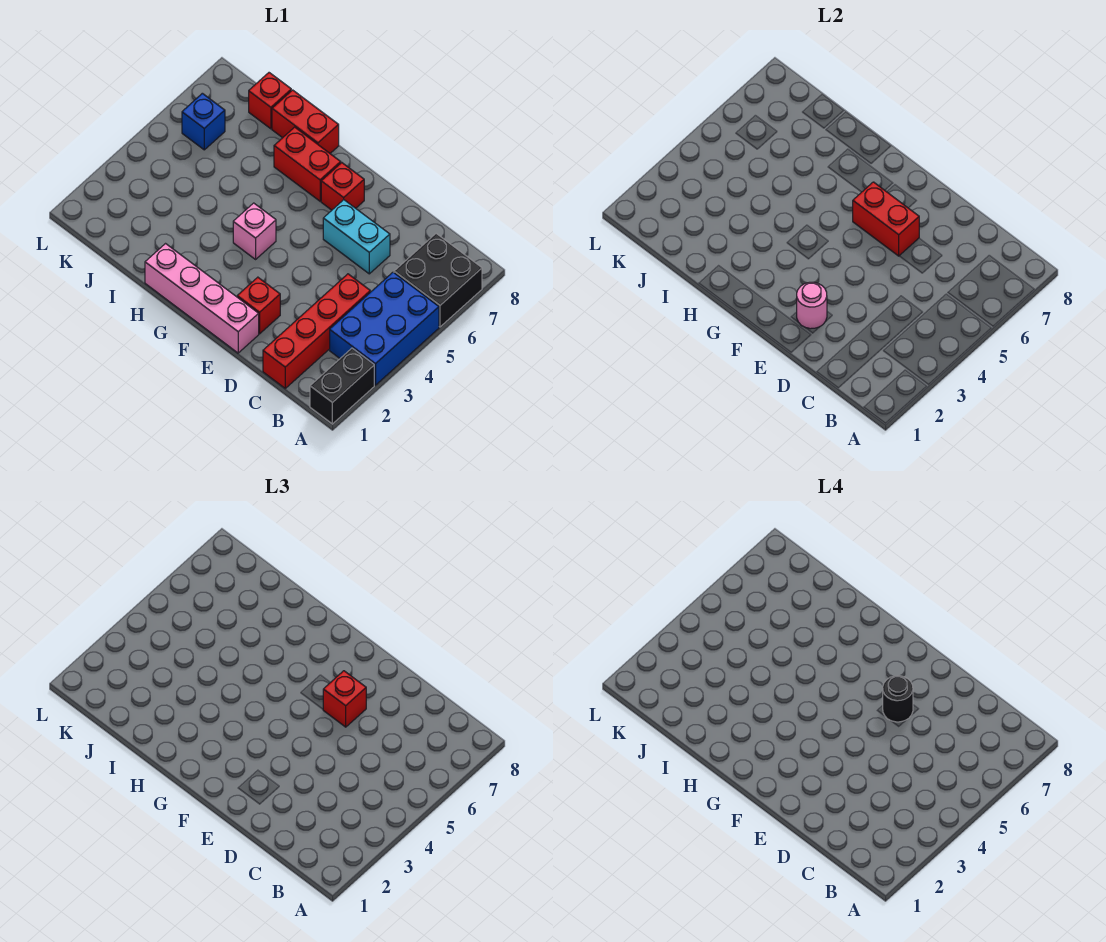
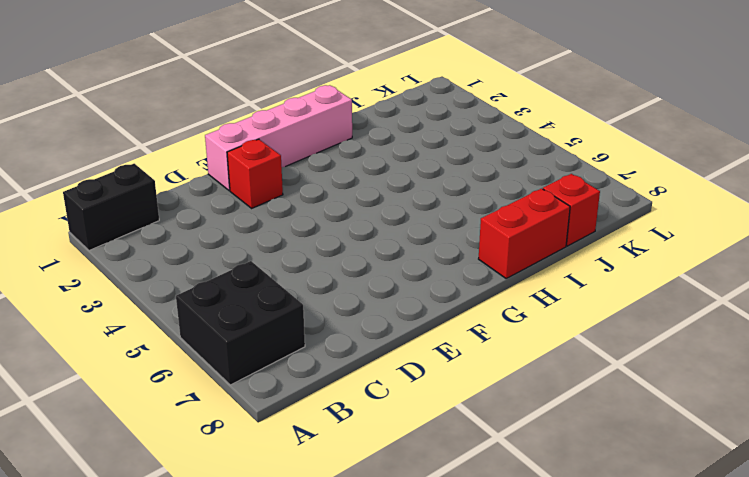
black brick A1:B1 level 1 -> black brick A1:A2 level 1
none -> blue brick A3:B5 level 1
none -> red brick C1:C4 level 1
none -> cyan brick D6:E6 level 1

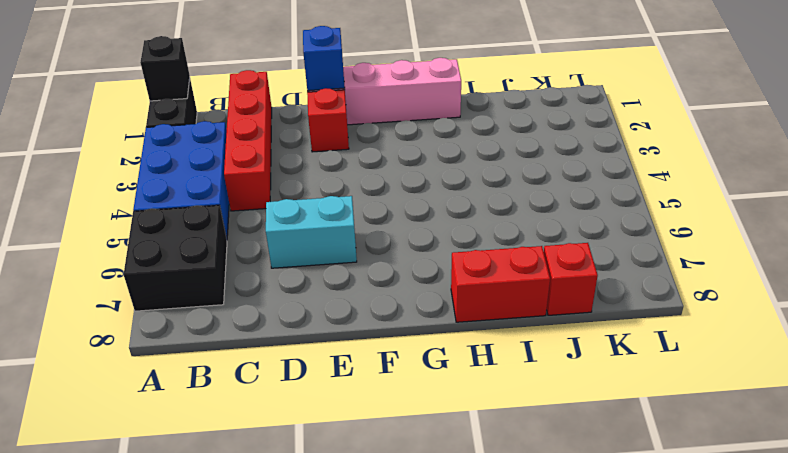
black brick A1 level 2 -> none
blue brick E1 level 2 -> blue brick K6 level 1
none -> red brick F7 level 1
none -> pink brick G4 level 1
none -> red brick G7:H7 level 1

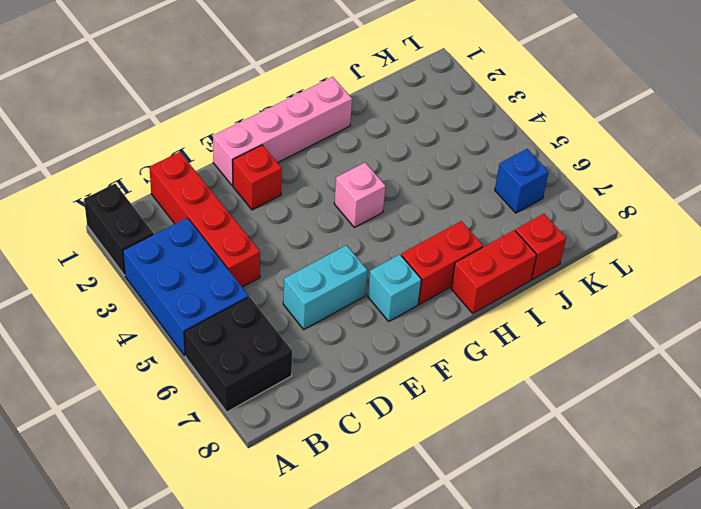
cyan brick F7 level 1 -> red brick F7 level 1
none -> pink round brick E2 level 2
none -> red brick E6:F6 level 2
none -> red brick E6 level 3

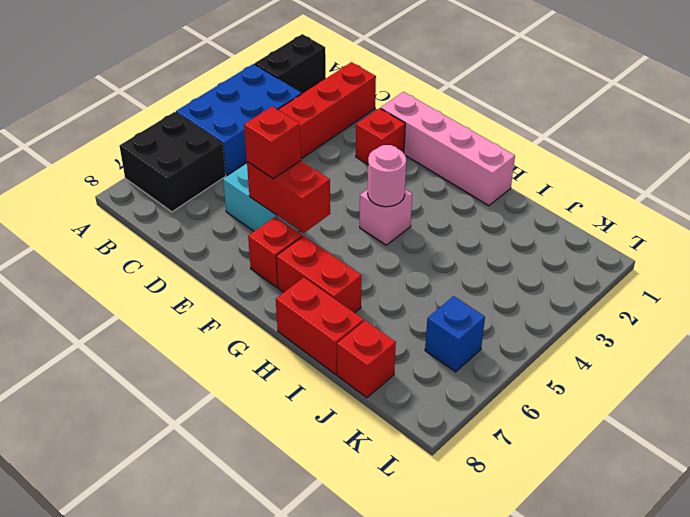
pink round brick G4 level 2 -> pink round brick E2 level 2
none -> black round brick E6 level 4

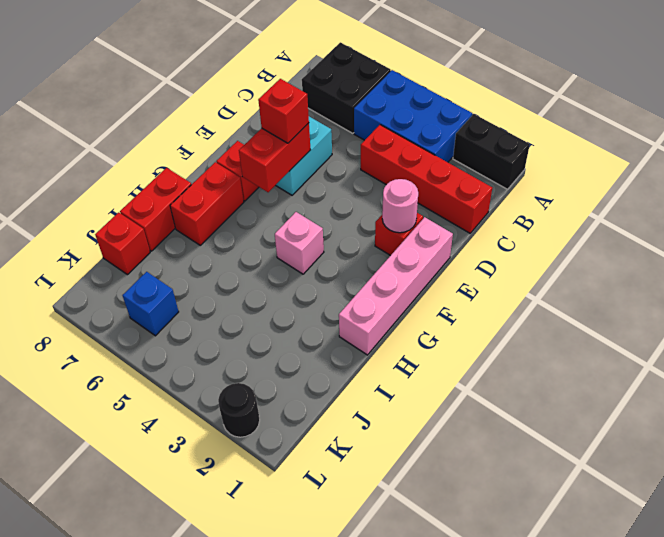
black round brick L2 level 1 -> black round brick E6 level 4

